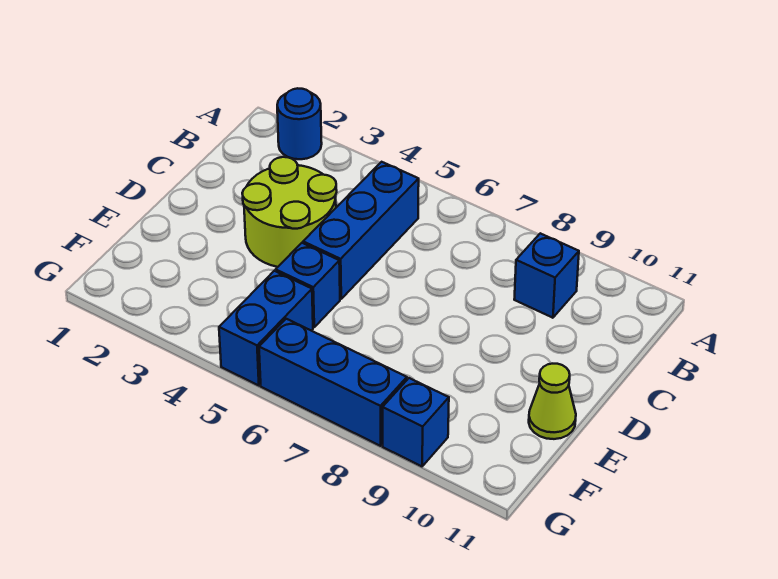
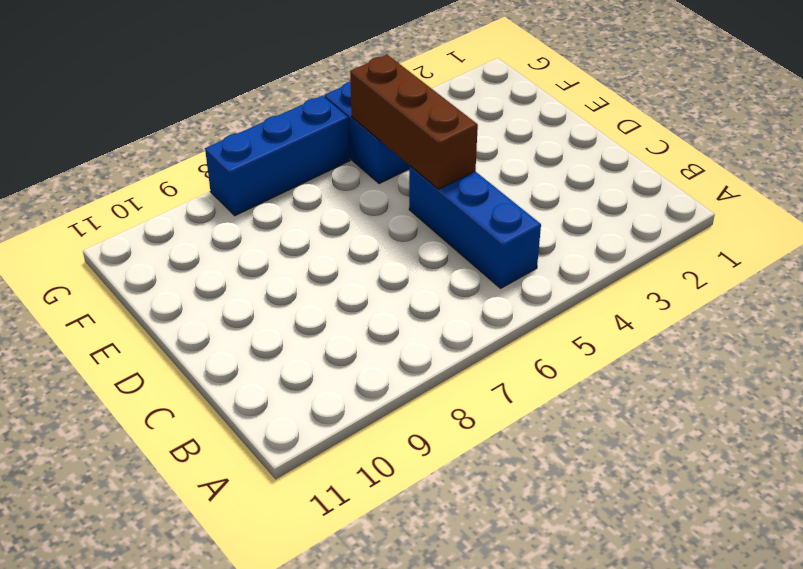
brown brick D5:F5 level 2 -> none
none -> blue round brick A2 level 1
none -> blue brick B9 level 1

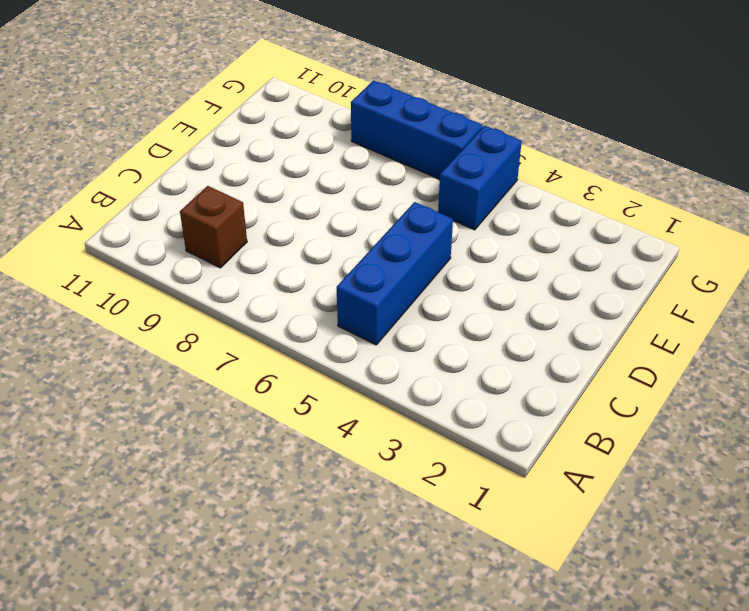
brown brick B9 level 1 -> blue brick B9 level 1
none -> blue round brick A2 level 1
none -> lime round brick C3:D4 level 1

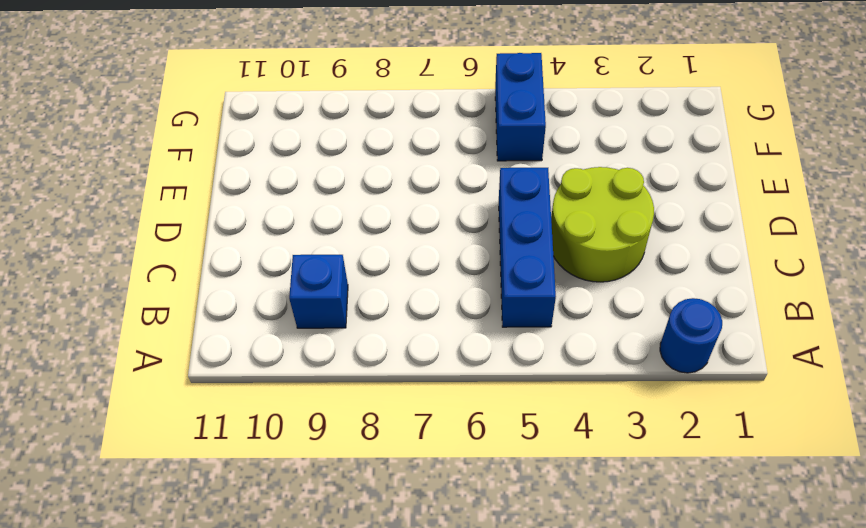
none -> blue brick E5 level 1
none -> lime cone E11 level 1

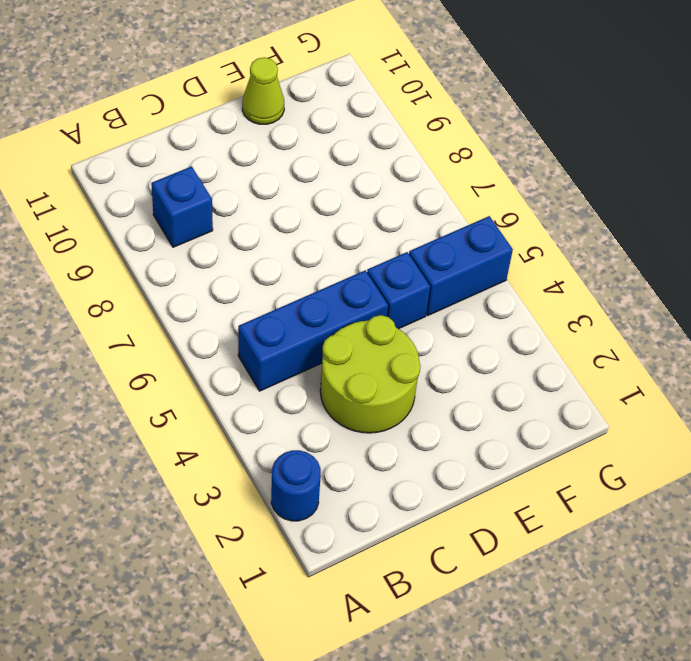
none -> blue brick G6:G8 level 1
none -> blue brick G9 level 1

